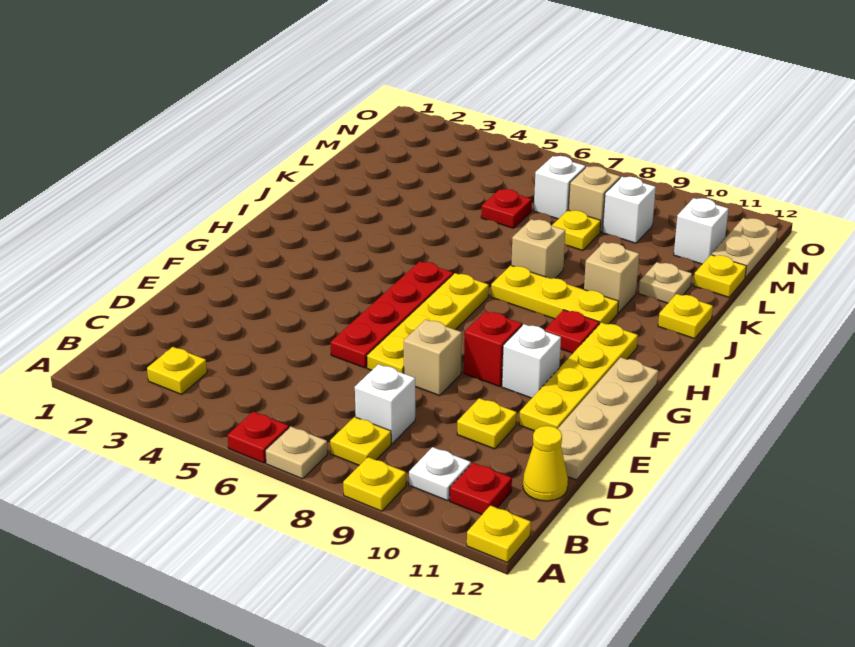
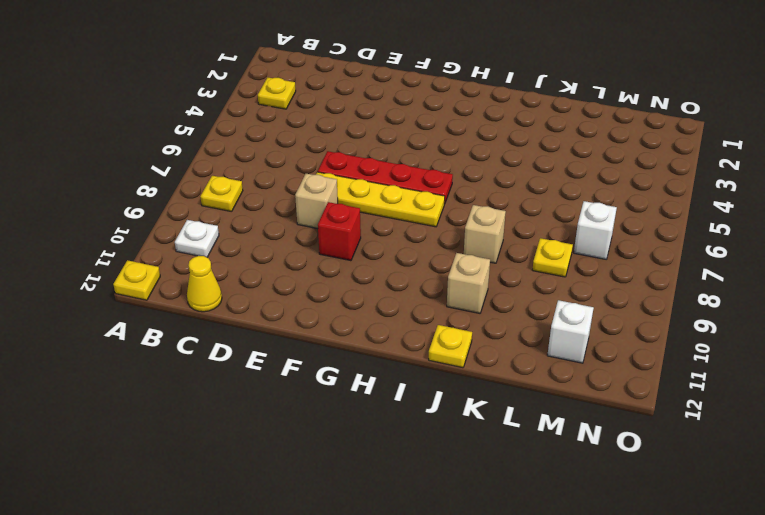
none -> red plate A6 level 1
none -> tan plate A7 level 1
none -> yellow plate A9 level 1
none -> red plate B11 level 1

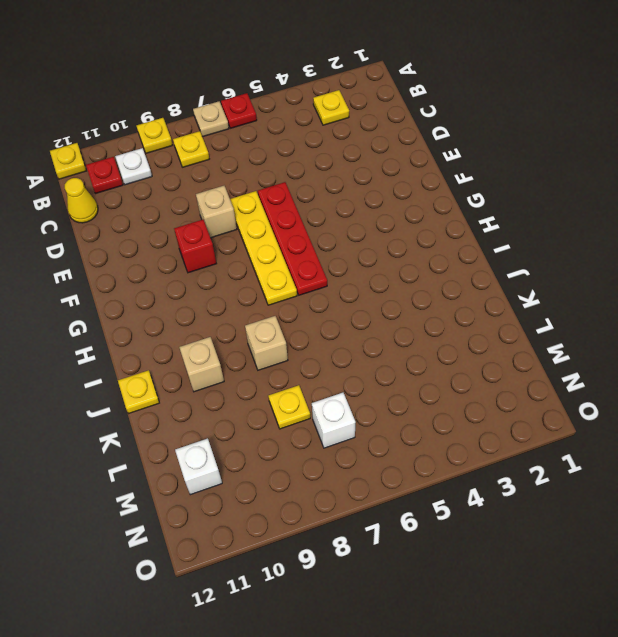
none -> white brick C8 level 1
none -> yellow plate D10 level 1
none -> tan plate D12:G12 level 1
none -> yellow plate E11:H11 level 1

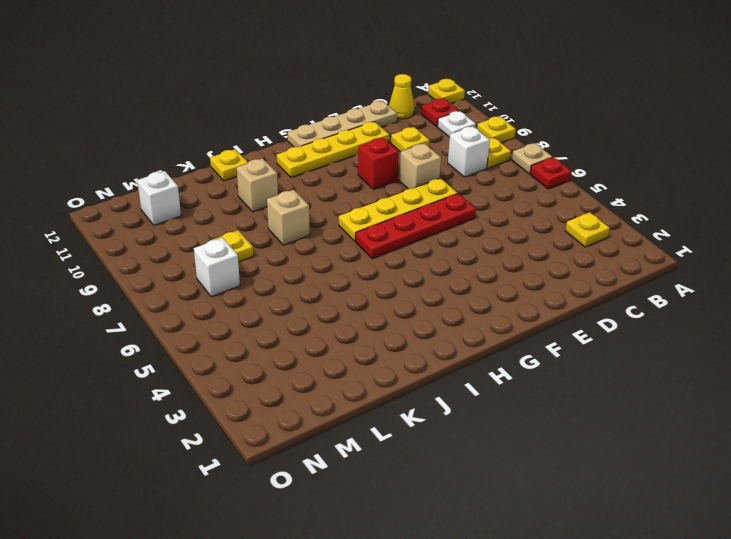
none -> white brick F10 level 1
none -> red plate H10 level 1
none -> yellow plate I8:I10 level 1
none -> tan plate K11 level 1

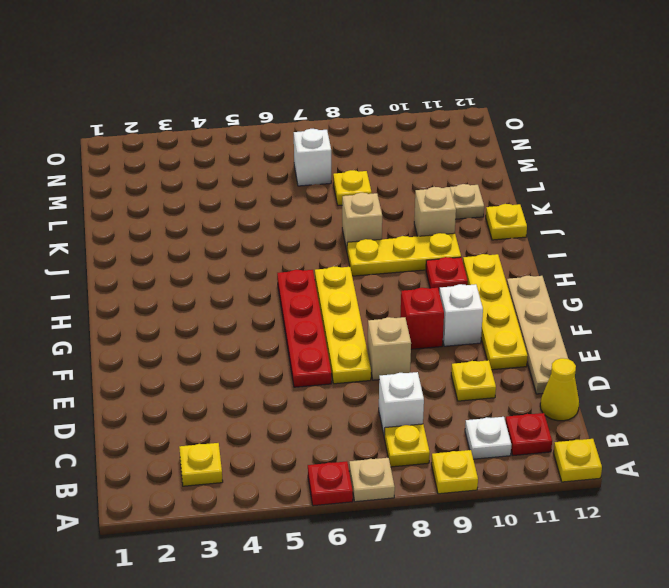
none -> red plate L6 level 1
none -> yellow plate L12 level 1
none -> tan brick M8 level 1
none -> white brick M9 level 1

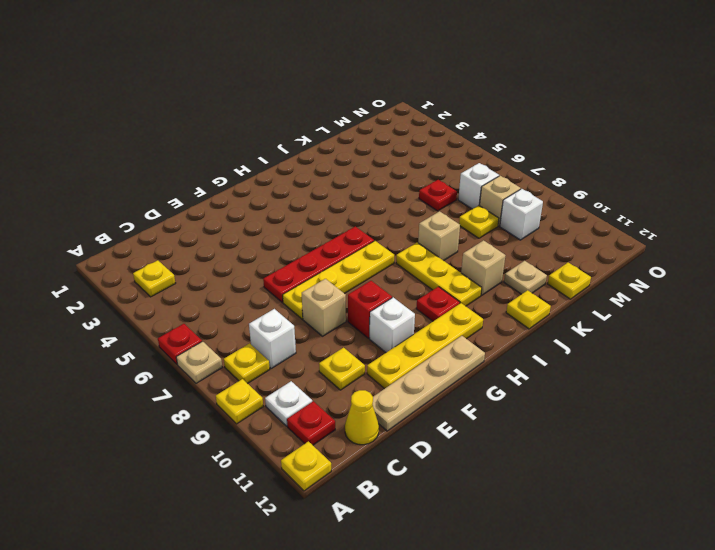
none -> white brick M11 level 1
none -> tan plate M12:N12 level 1

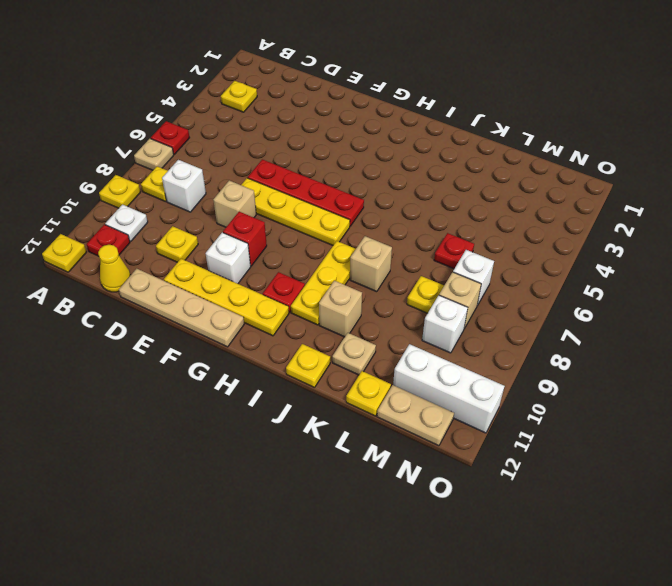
white brick M11:O11 level 1 -> white brick M11 level 1

